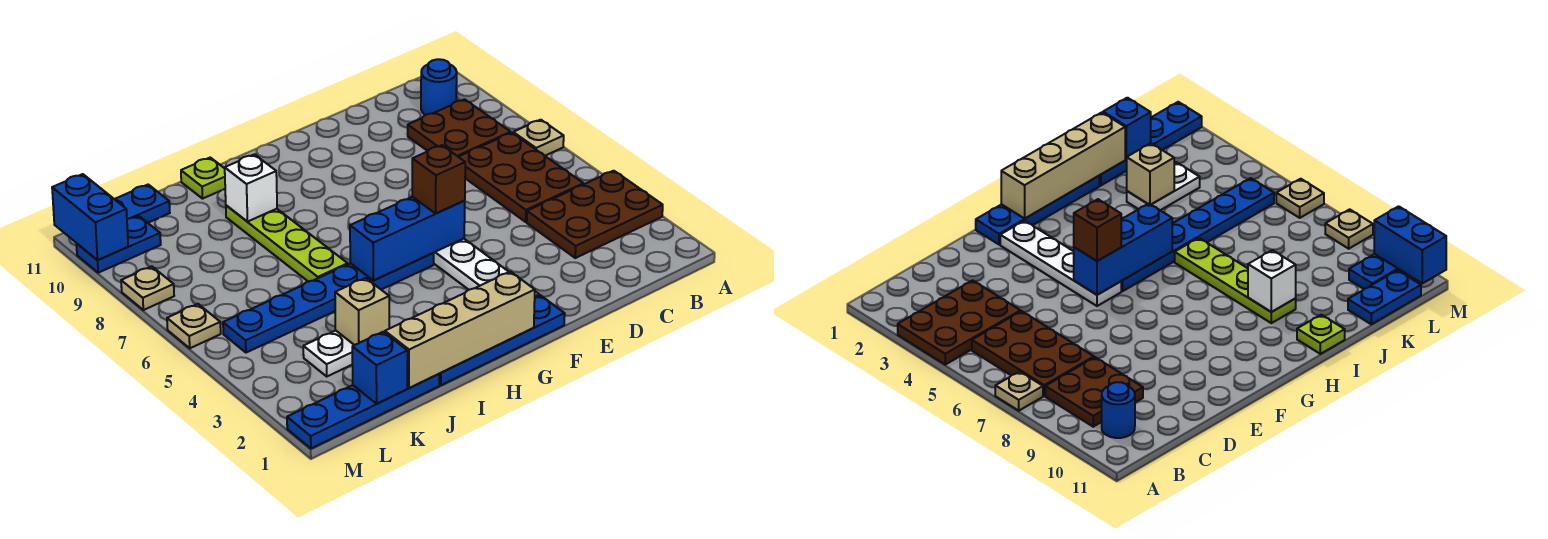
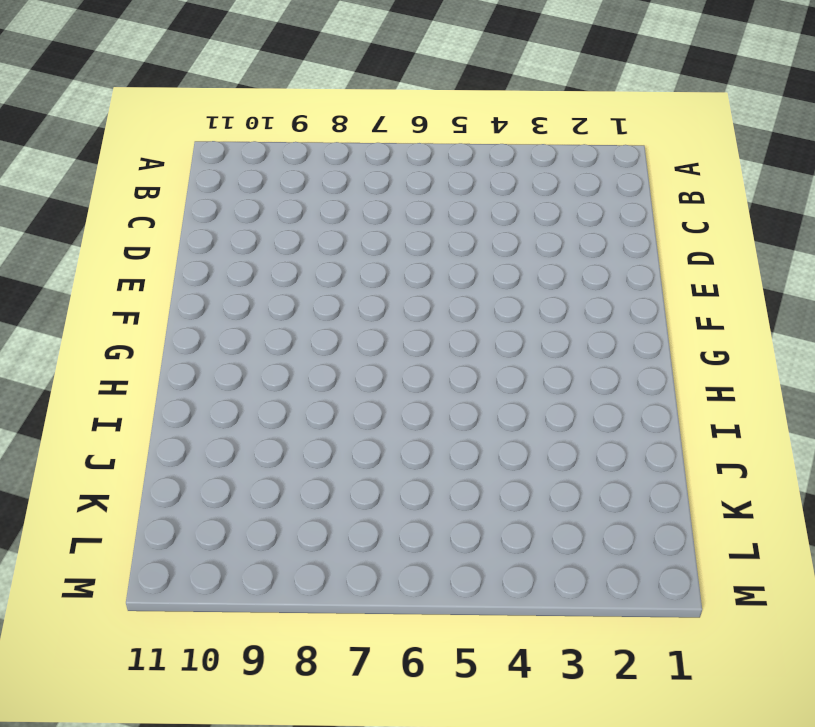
none -> brown plate A3:C4 level 1
none -> tan plate A7 level 1
none -> brown plate B5:C7 level 1

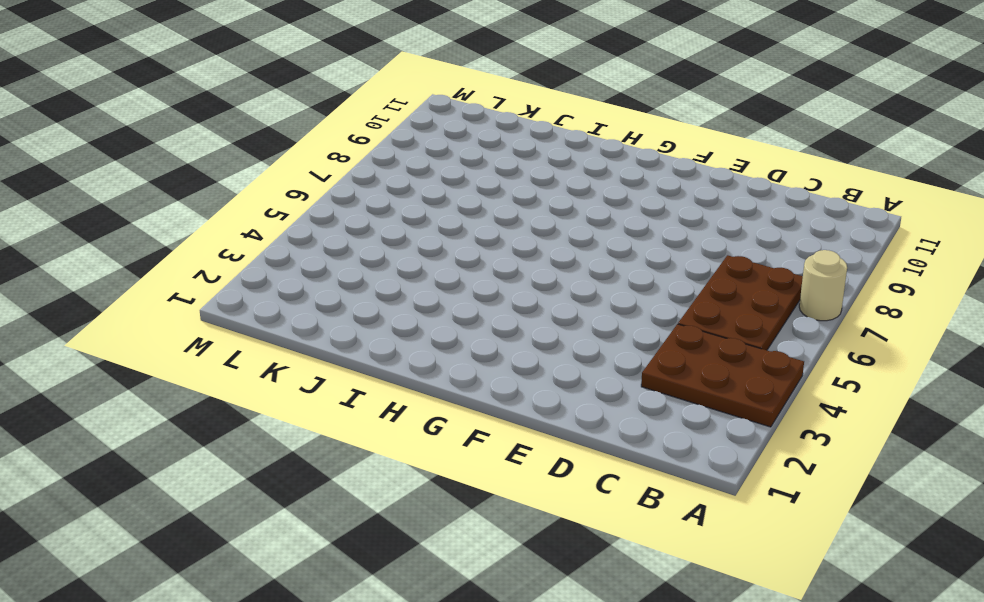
tan round brick A7 level 1 -> tan plate A7 level 1
none -> brown plate B8:C9 level 1
none -> blue round brick B10 level 1
none -> blue plate F1:I1 level 1

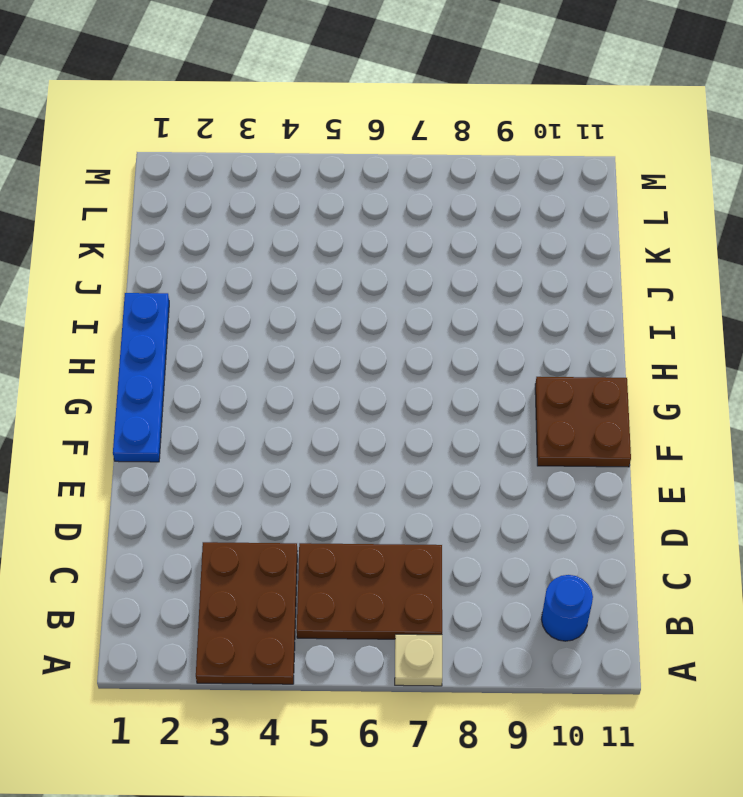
brown plate F10:G11 level 1 -> brown plate B8:C9 level 1
none -> white plate F2:F5 level 1
none -> blue plate G5:L5 level 1
none -> lime plate I6:I9 level 1

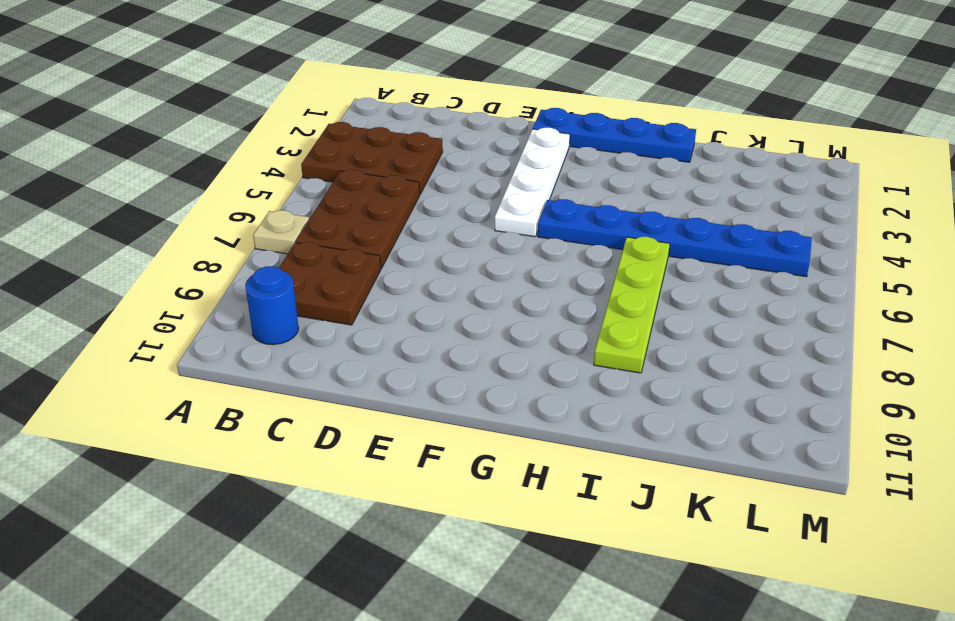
none -> lime plate I11 level 1
none -> blue plate J1:M1 level 1
none -> white plate J3:K3 level 1

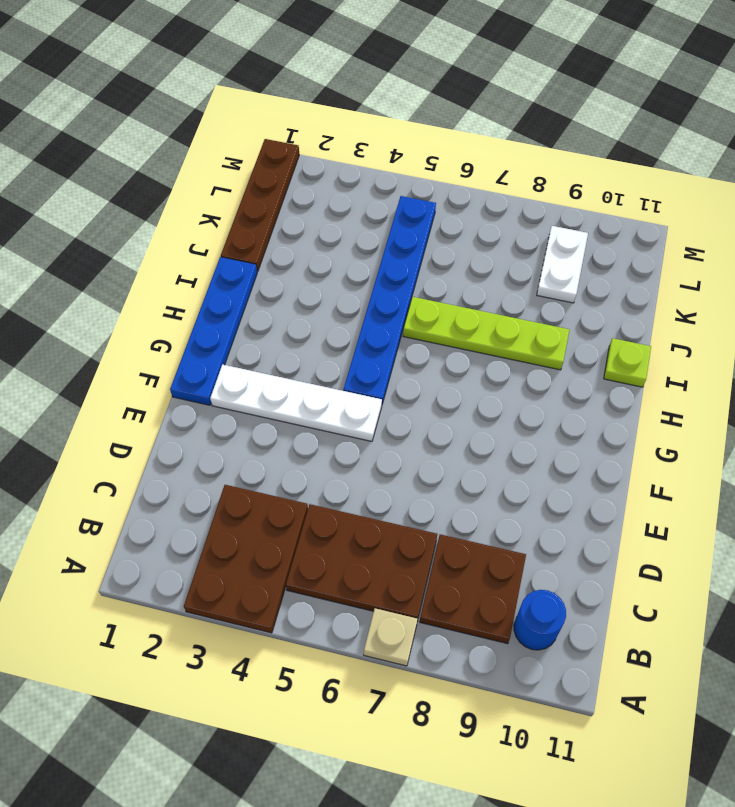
brown plate J1:M1 level 1 -> blue plate J1:M1 level 1
white plate K9:L9 level 1 -> white plate J3:K3 level 1
none -> blue plate K11:L11 level 1
none -> blue plate L10:M10 level 1
none -> tan plate M6 level 1

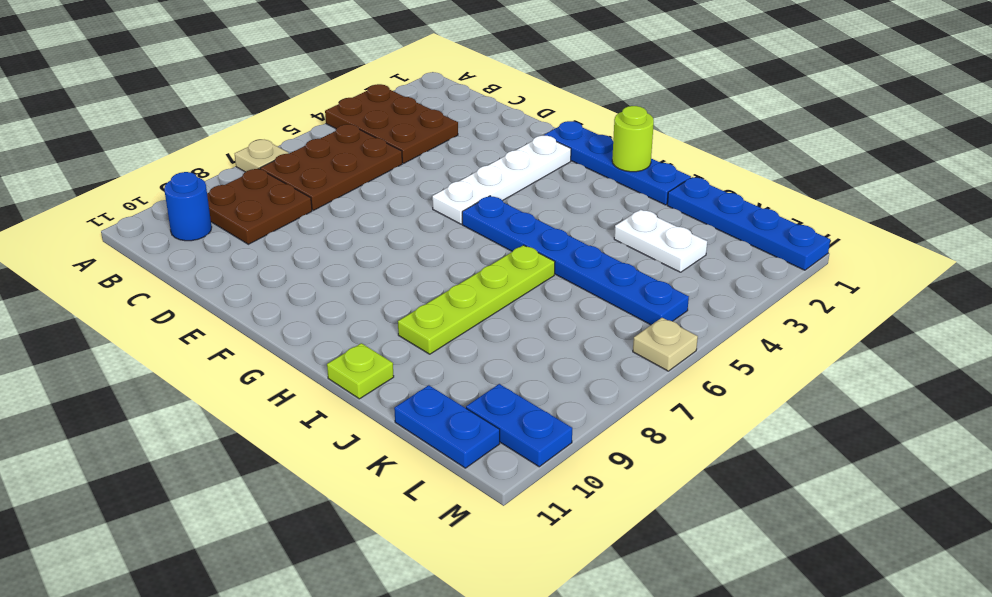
lime round brick H1 level 2 -> tan brick G1:J1 level 2
none -> tan plate M8 level 1
none -> blue brick F5:H5 level 2
none -> white brick I9 level 2

